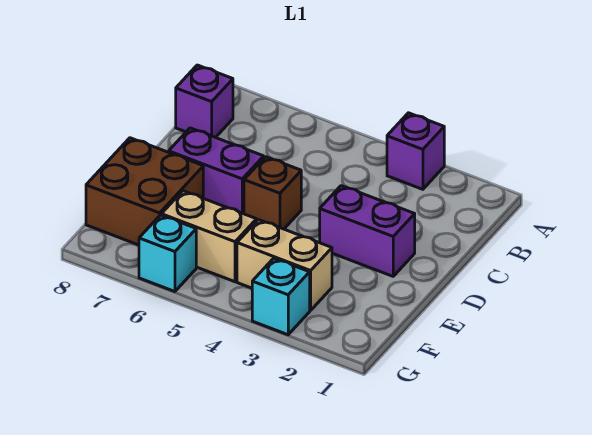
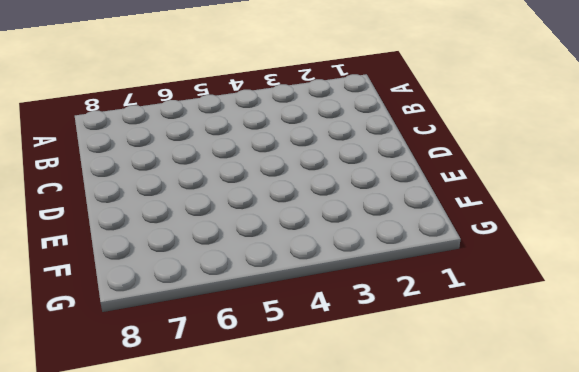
none -> purple brick A3 level 1
none -> purple brick B8 level 1

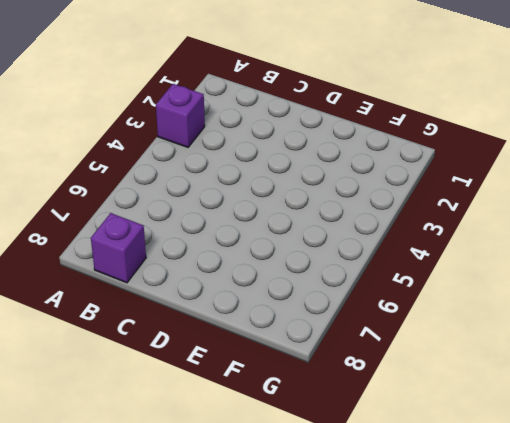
none -> purple brick D2:D3 level 1
none -> brown brick D5 level 1

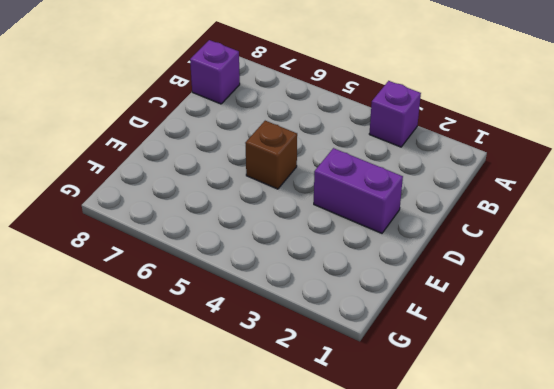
none -> purple brick D6:D7 level 1
none -> brown brick E7:F8 level 1

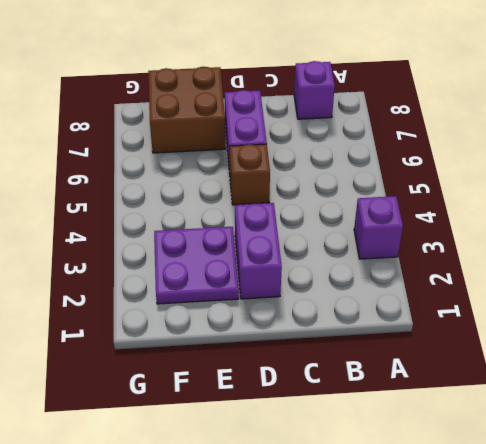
purple plate E2:F3 level 1 -> tan brick F3:F4 level 1
none -> tan brick F5:F6 level 1
none -> cyan brick G3 level 1

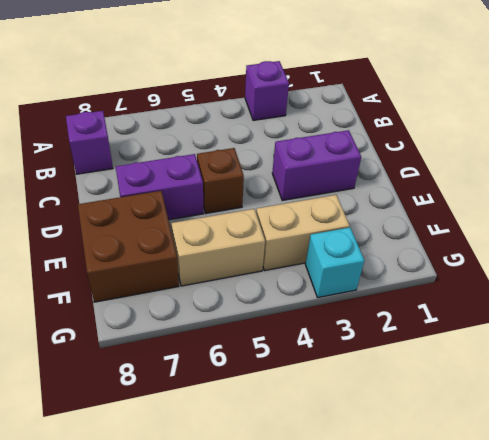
none -> cyan brick G6 level 1

